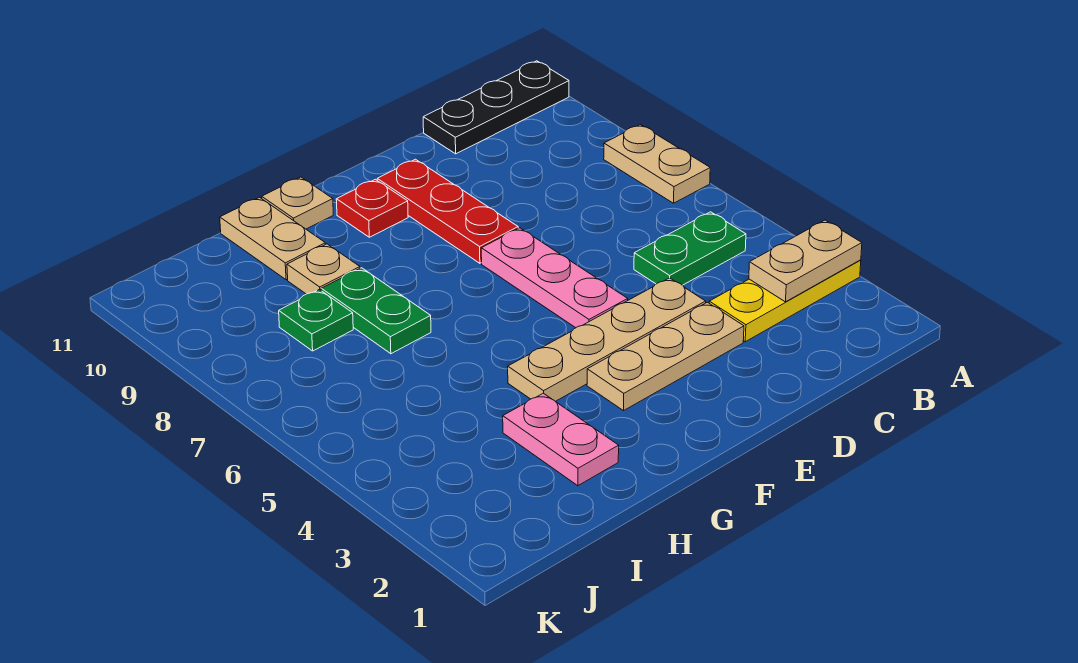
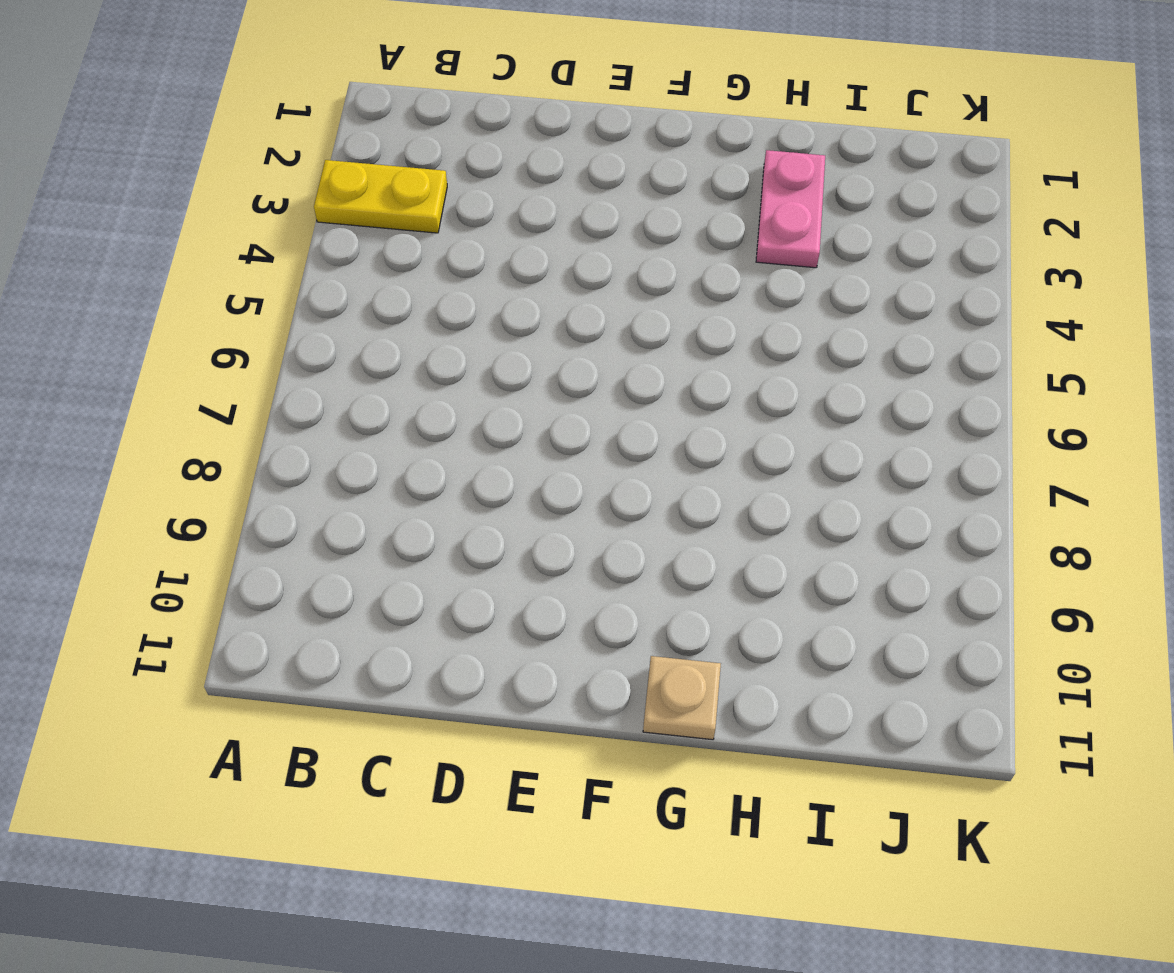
yellow plate A3:B3 level 1 -> yellow plate A3:C3 level 1
none -> tan plate A7:A8 level 1
none -> black plate A11:C11 level 1
none -> green plate B5:C5 level 1

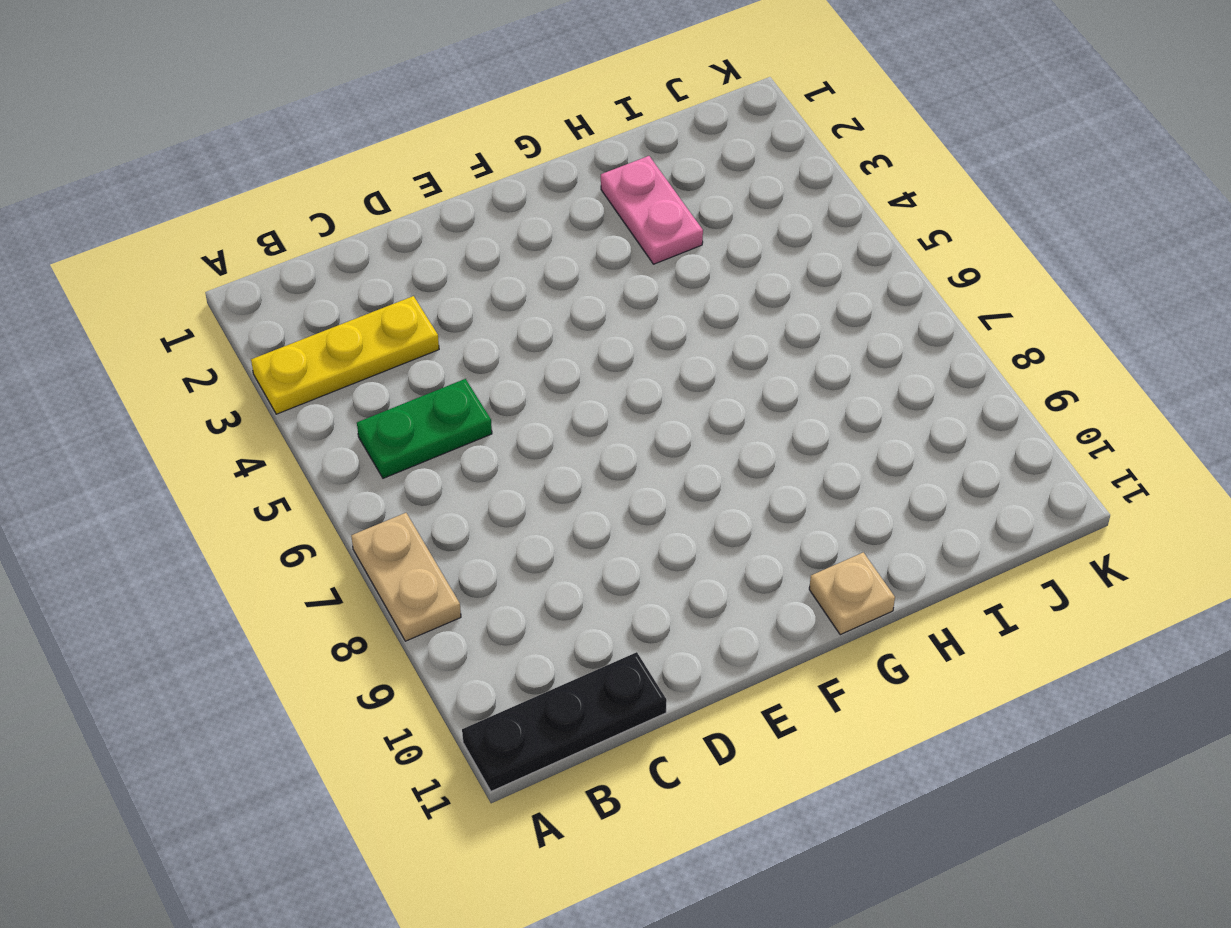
none -> tan plate D3:F3 level 1
none -> tan plate D4:G4 level 1
none -> pink plate E5:E7 level 1

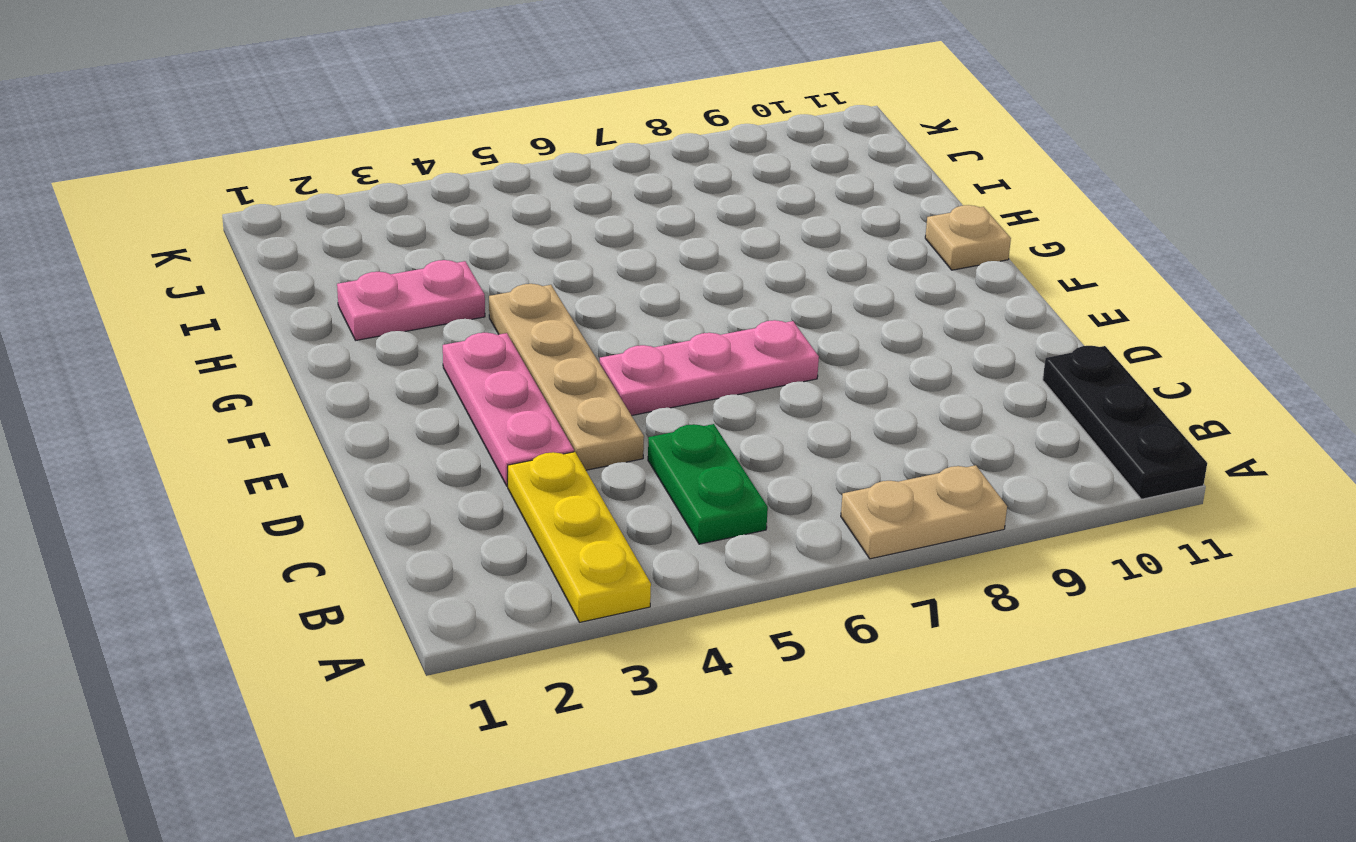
pink plate D3:F3 level 1 -> tan plate D3:F3 level 1
none -> red plate E8:E10 level 1
none -> red plate F10 level 1
none -> green plate H7:H8 level 1

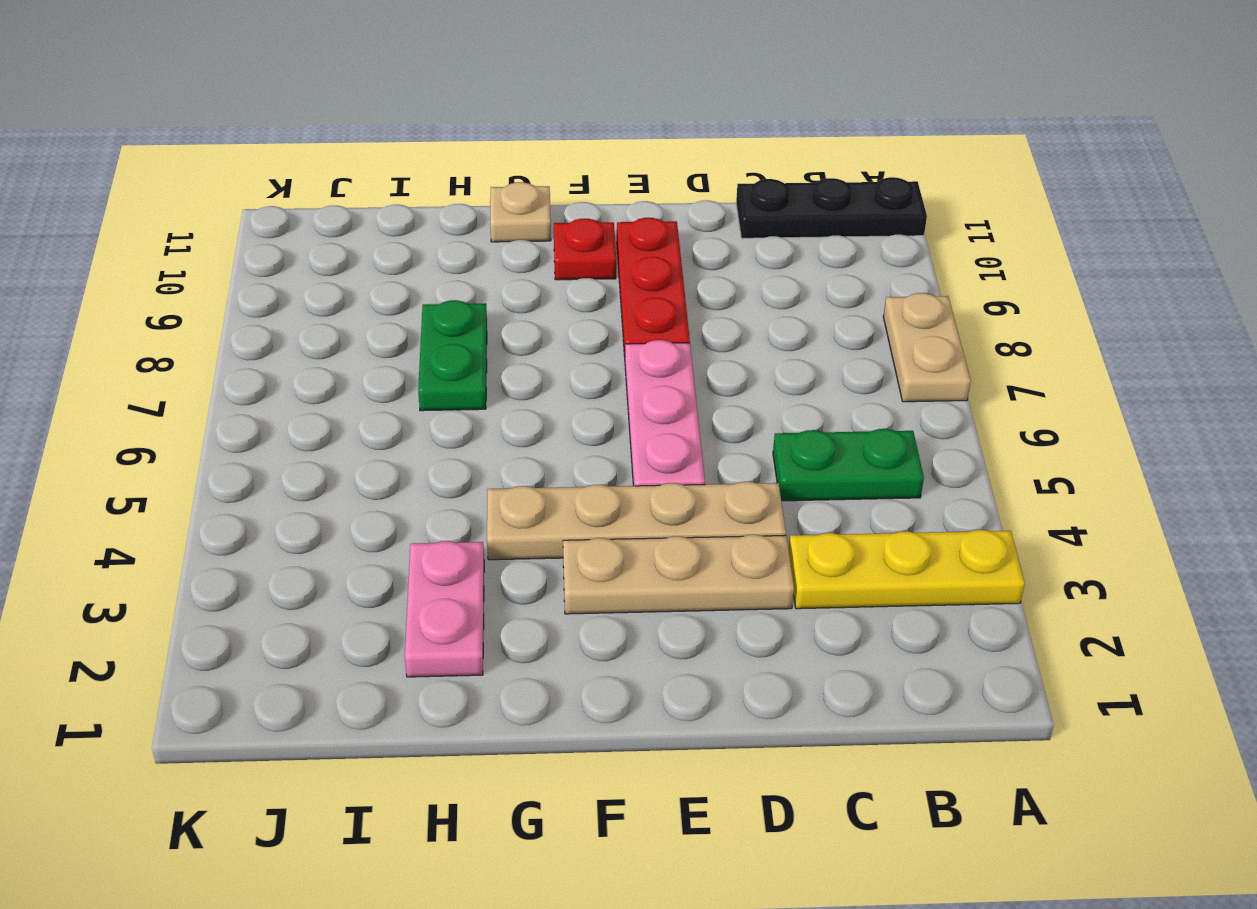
none -> tan plate H9 level 1
none -> tan plate H10:H11 level 1
none -> green plate I8 level 1

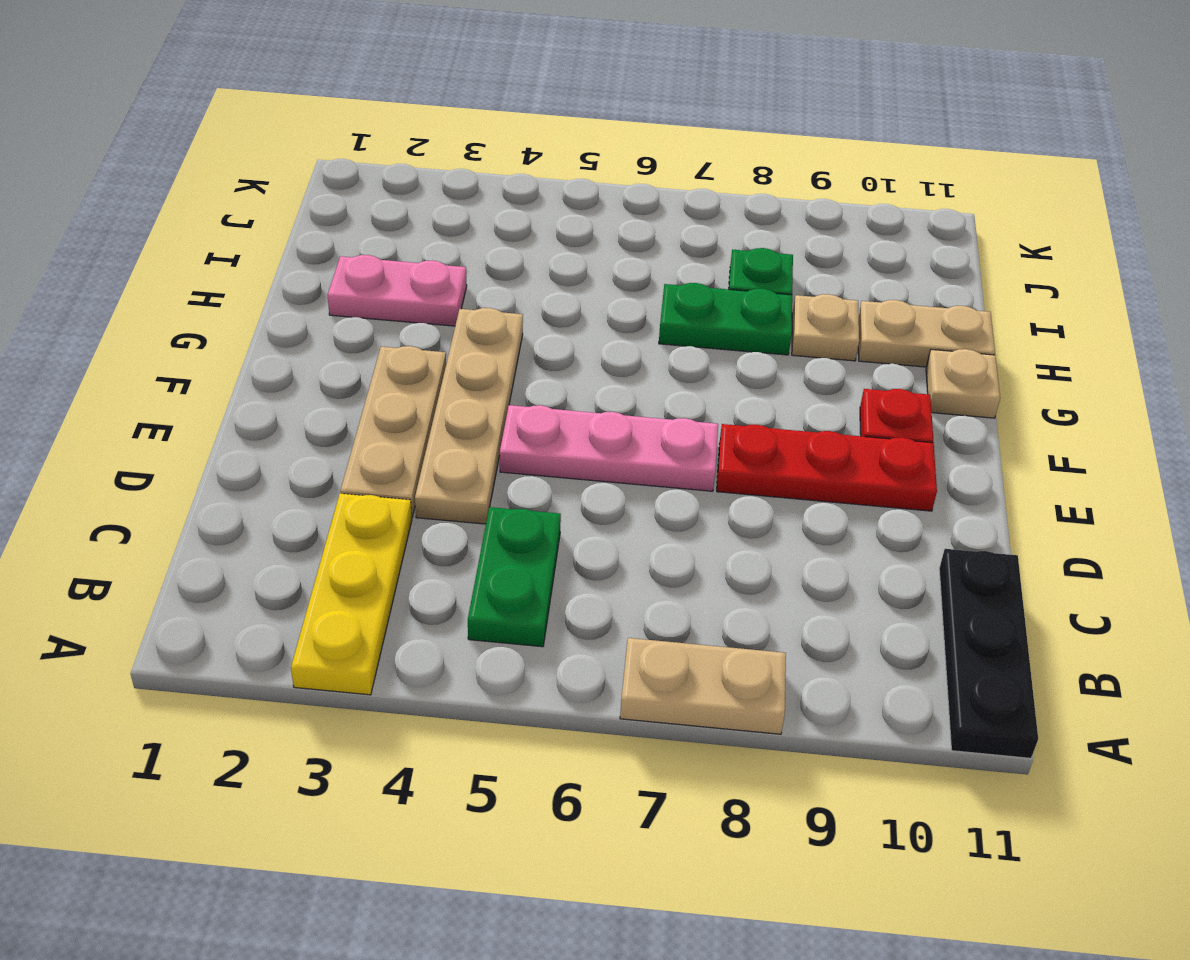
none -> tan plate A3:B3 level 2

